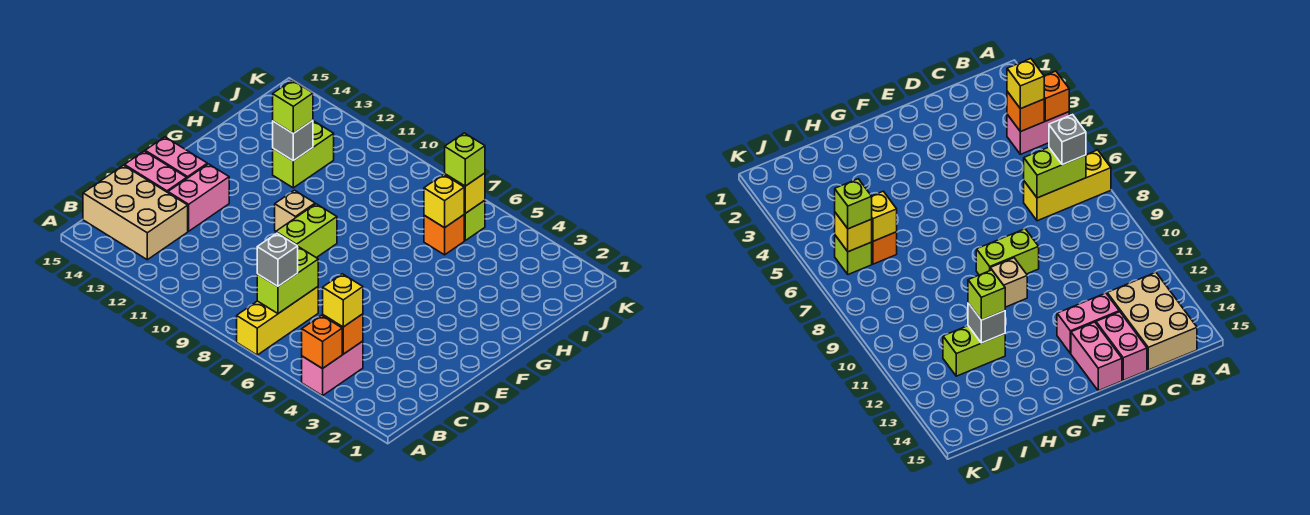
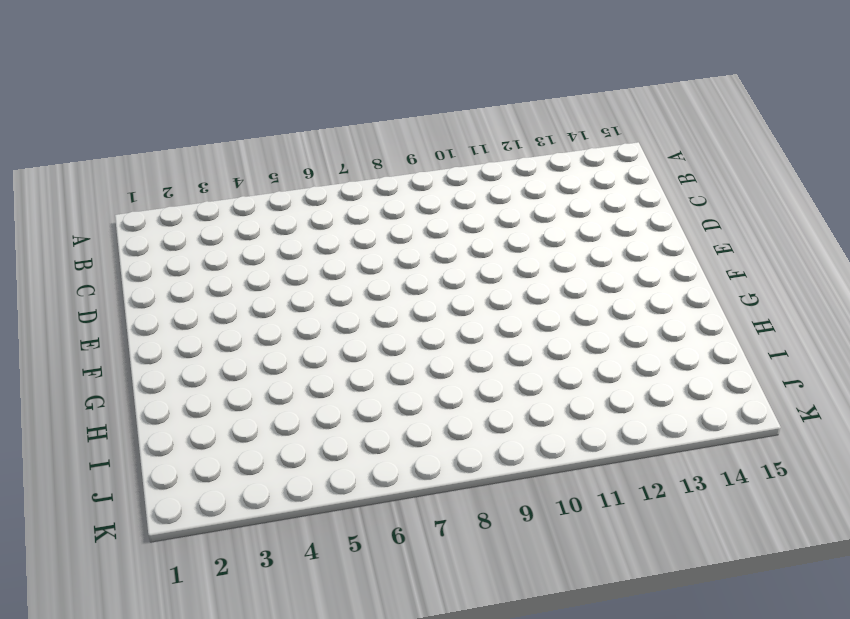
none -> pink brick A4:B4 level 1
none -> yellow brick A7:C7 level 1
none -> tan brick B13:C15 level 1

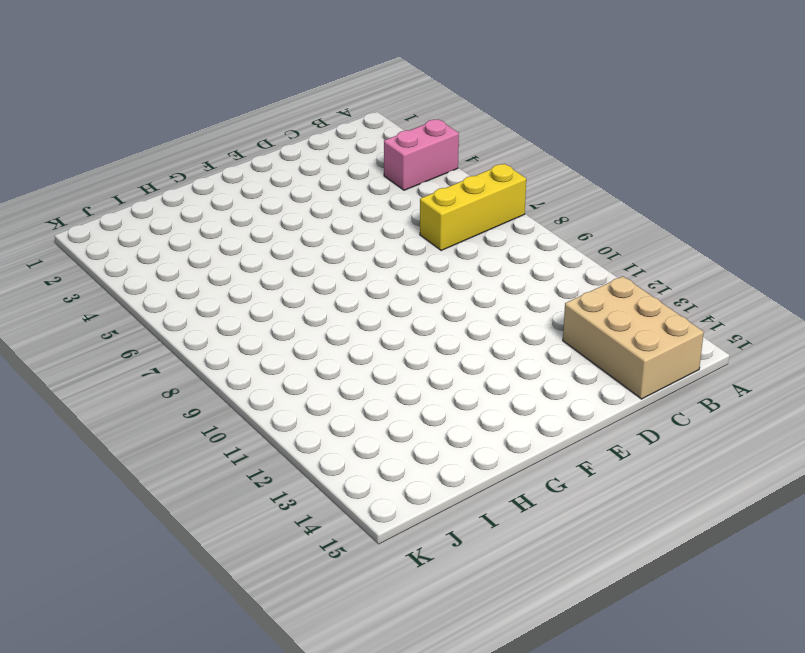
none -> pink brick D13:E13 level 1
none -> pink brick D14:D15 level 1
none -> lime brick E9:F9 level 1

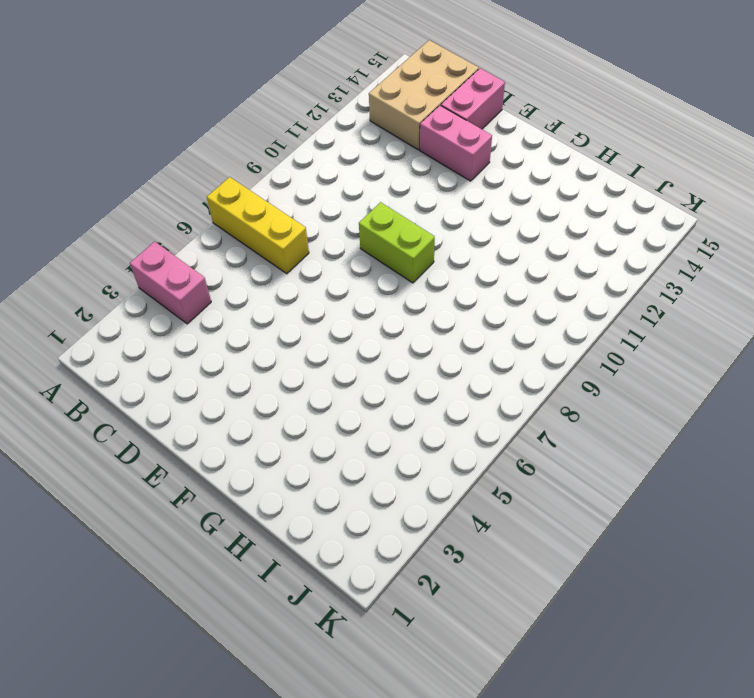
none -> pink brick E14:E15 level 1
none -> tan brick F10 level 1
none -> lime brick H12:I12 level 1

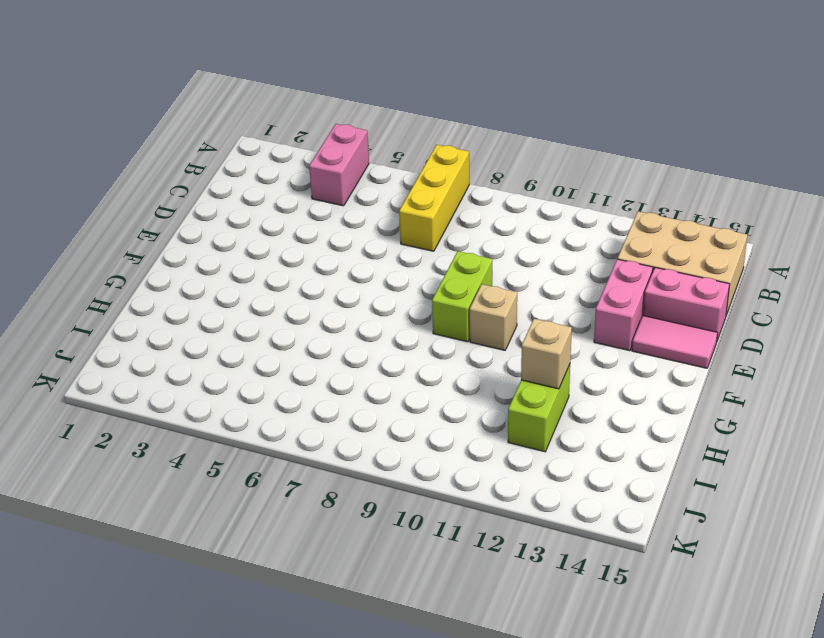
pink tile E14:E15 level 1 -> pink brick E14:E15 level 1
tan brick H12 level 2 -> grey brick H12 level 2
none -> orange brick I6 level 1
none -> lime brick J6 level 1
none -> orange brick A4 level 2

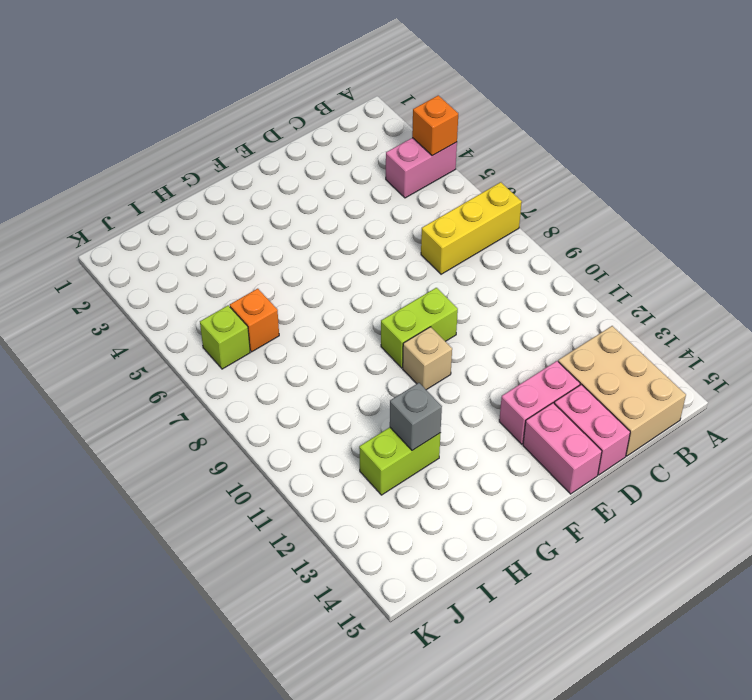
none -> orange brick B4 level 2
none -> lime brick B7:C7 level 2
none -> yellow brick I6 level 2

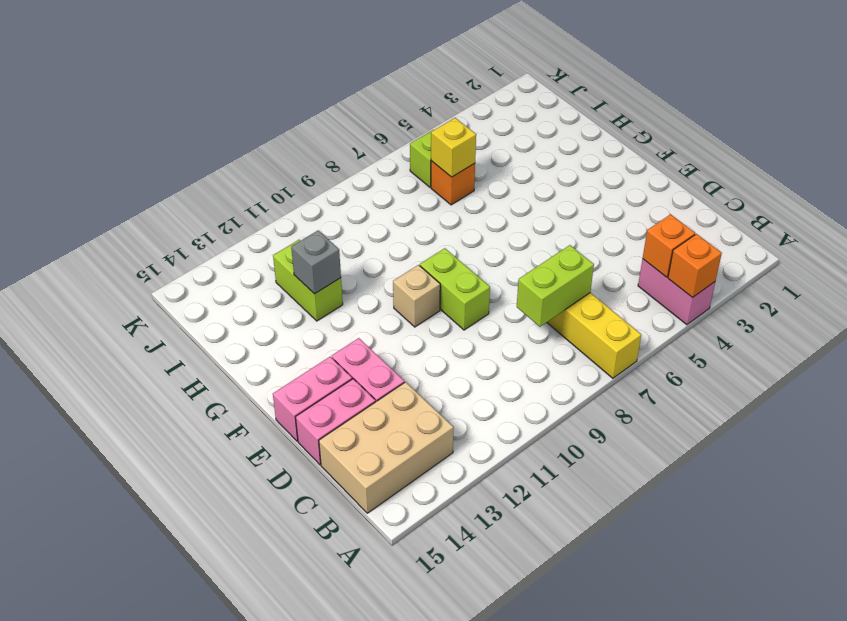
lime brick C7:C8 level 2 -> lime brick B7:C7 level 2
none -> yellow brick J6 level 2
none -> yellow brick B4 level 3
none -> grey brick B7 level 3

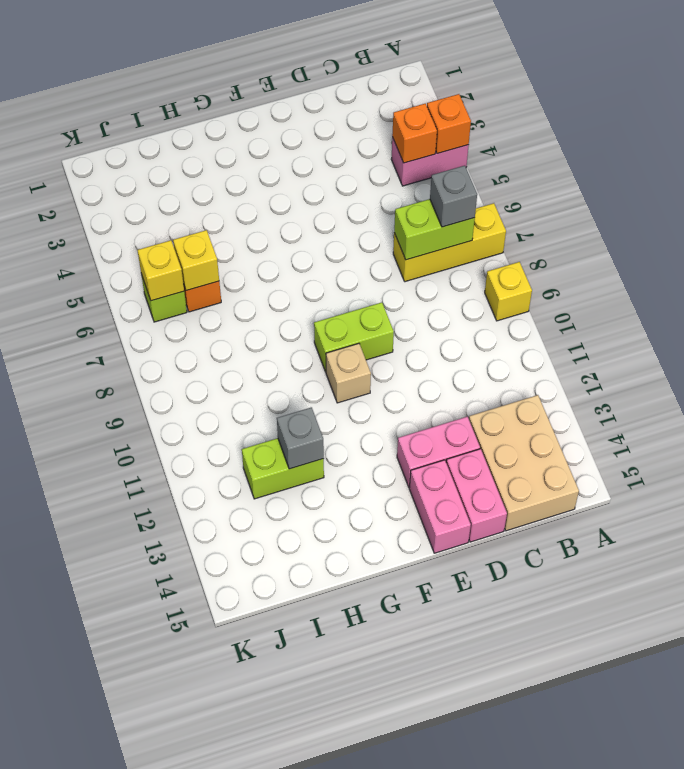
yellow brick A9 level 1 -> yellow brick B4 level 3
none -> lime brick H12 level 3
none -> lime brick J6 level 3

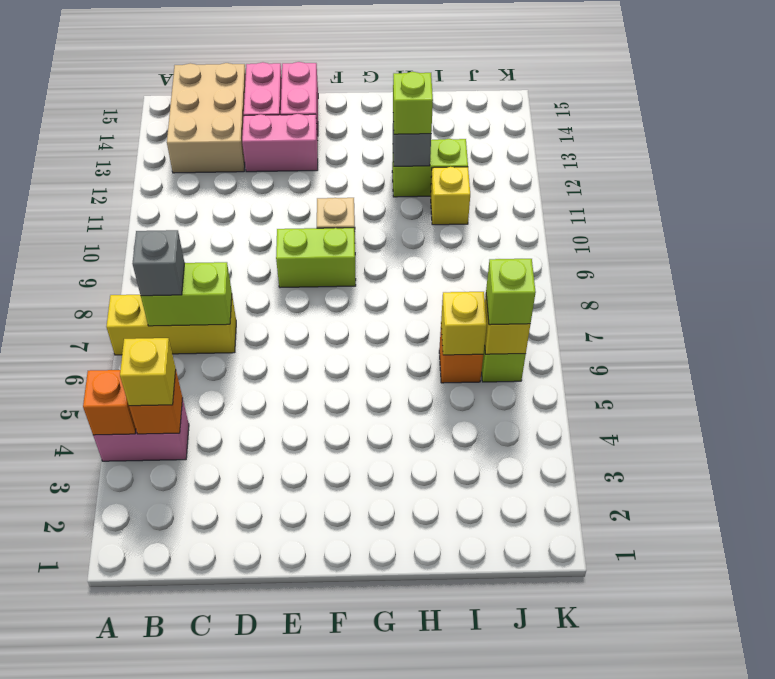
yellow brick I11 level 1 -> none

